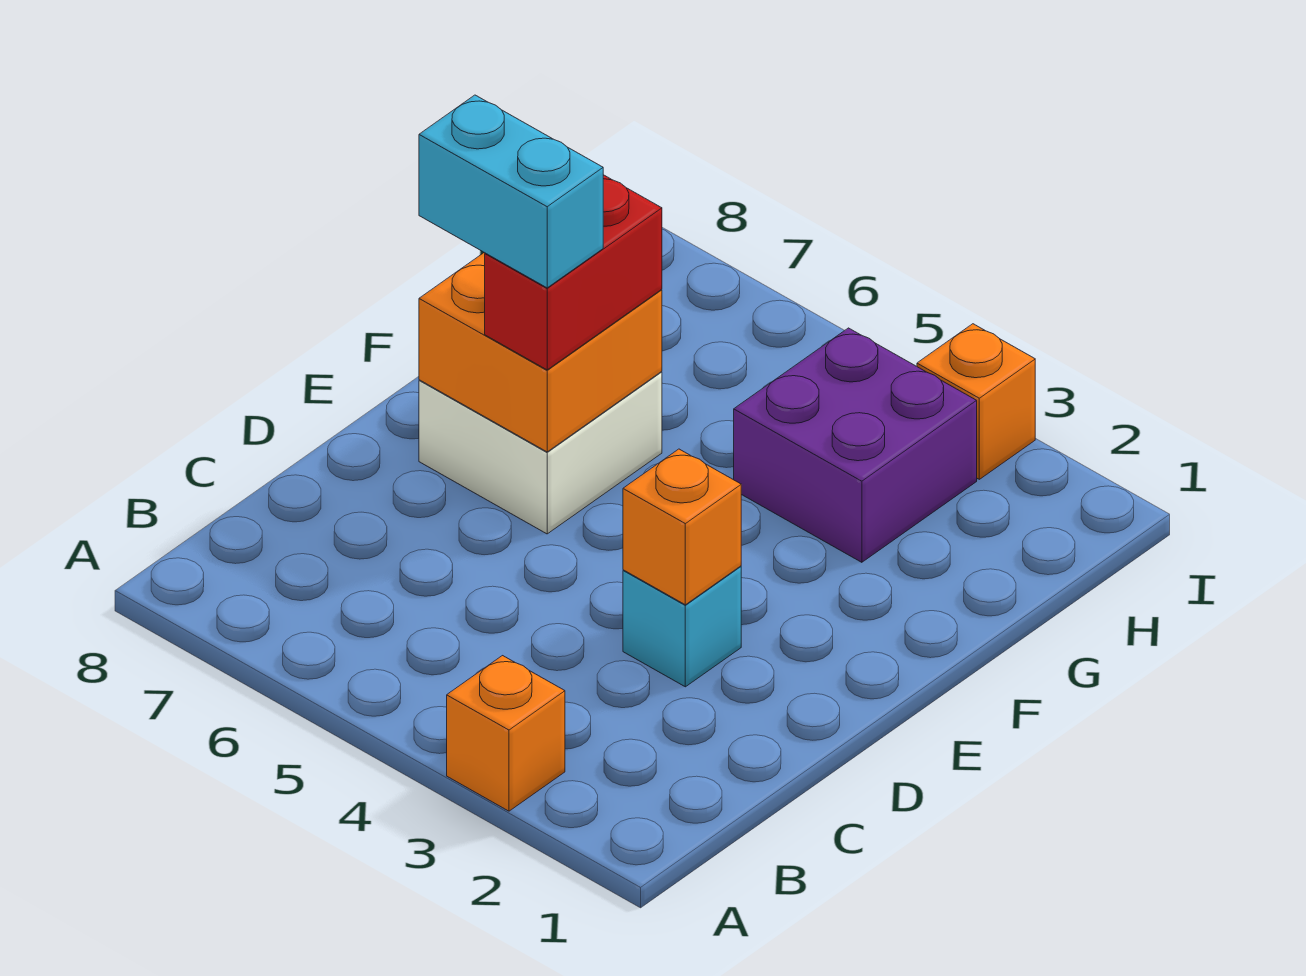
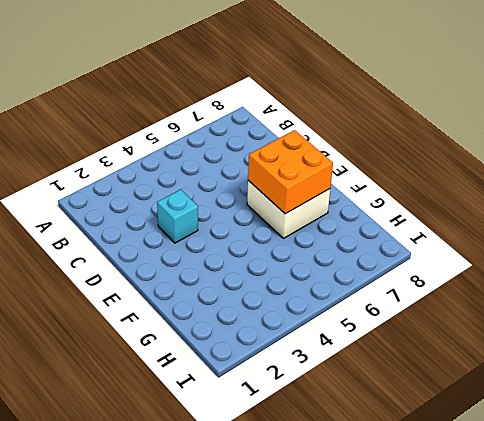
none -> orange brick A3 level 1
none -> purple brick G3:H4 level 1

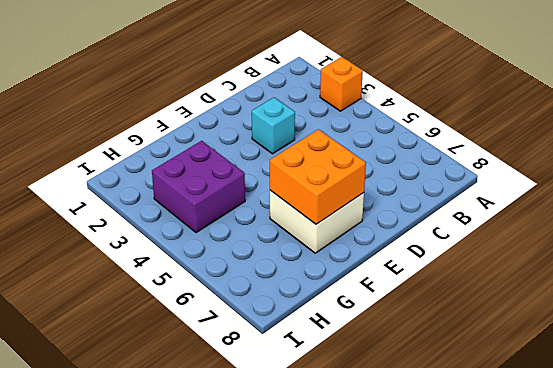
none -> orange brick I3 level 1
none -> orange brick D3 level 2

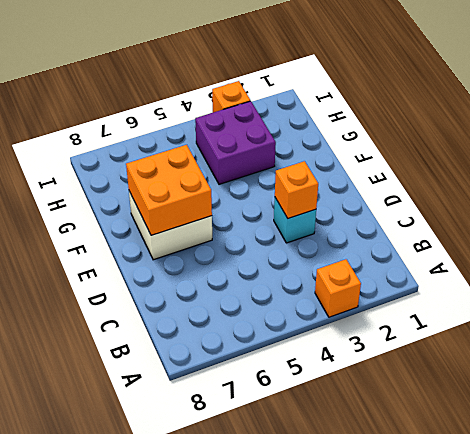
none -> red brick E6:F6 level 3
none -> cyan brick E6:E7 level 4

